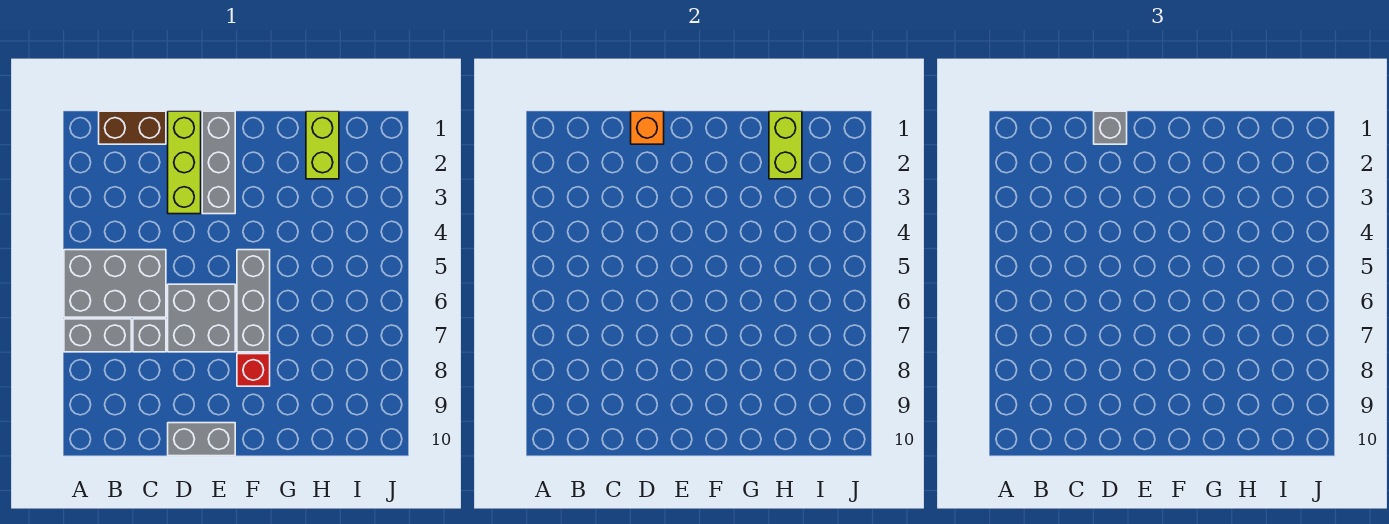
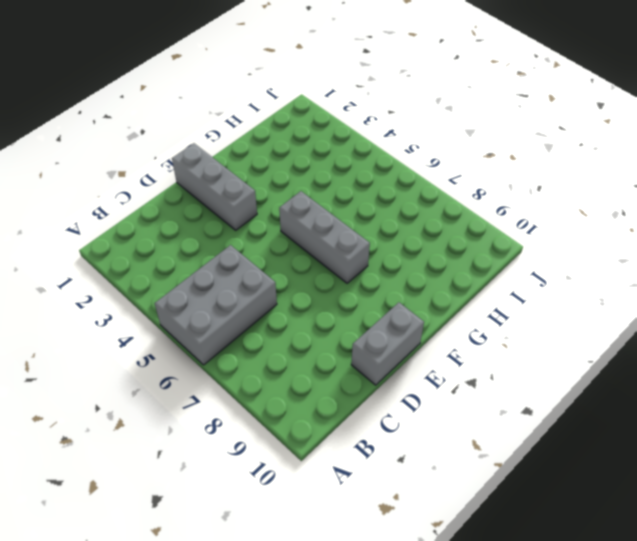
none -> grey brick A7:B7 level 1
none -> brown brick B1:C1 level 1
none -> grey brick C7 level 1

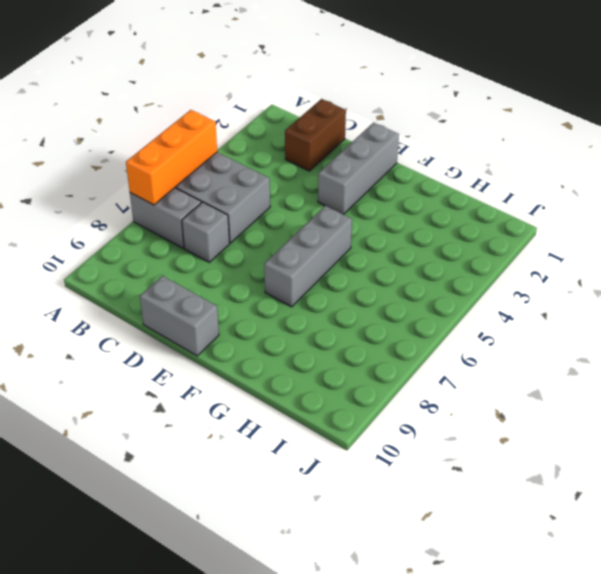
orange brick A5:A7 level 2 -> none
brown brick C1:C2 level 1 -> brown brick B1:C1 level 1
none -> lime brick D1:D3 level 1
none -> grey brick D6:E7 level 1
none -> red brick F8 level 1

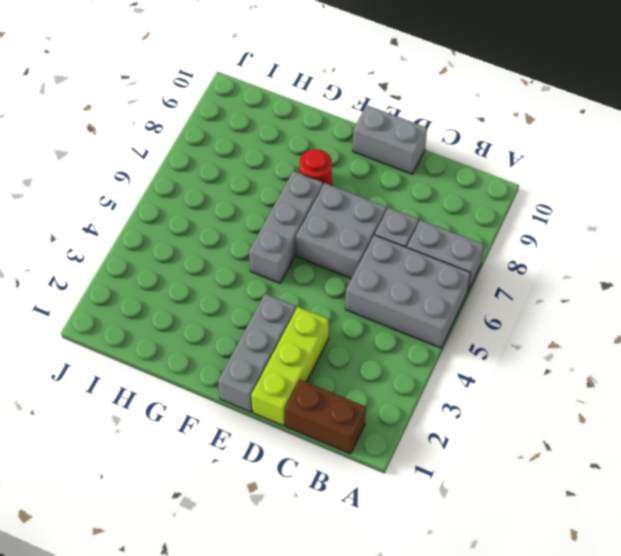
red round brick F8 level 1 -> red brick F8 level 1
none -> lime brick H1:H2 level 1
none -> orange brick D1 level 2
none -> lime brick H1:H2 level 2

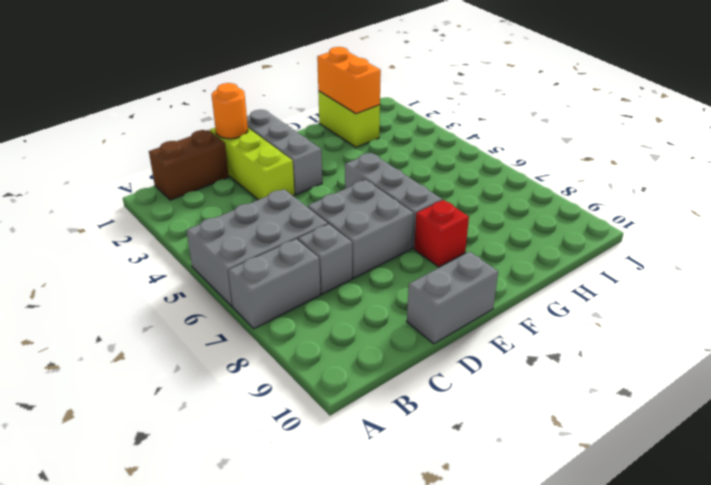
orange round brick D1 level 2 -> orange brick D1 level 2
orange brick H1:H2 level 2 -> lime brick H1:H2 level 2
none -> grey brick D1 level 3

